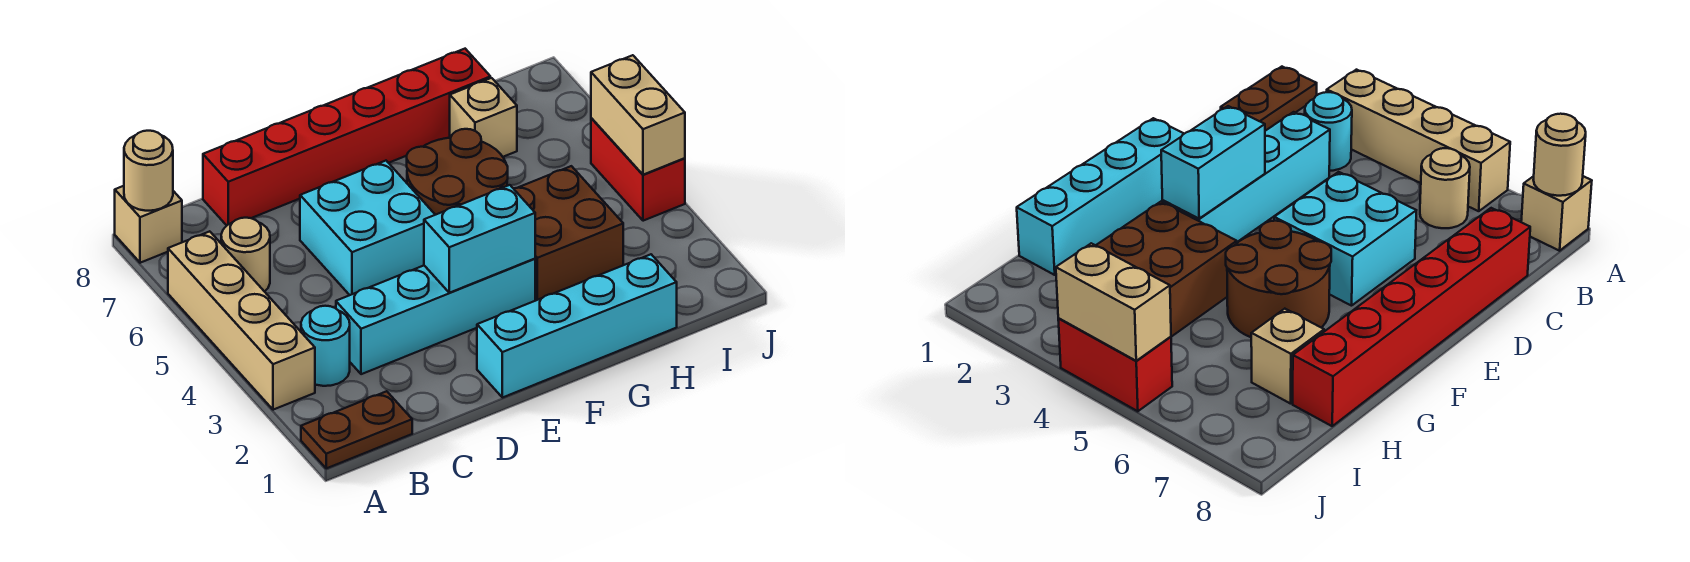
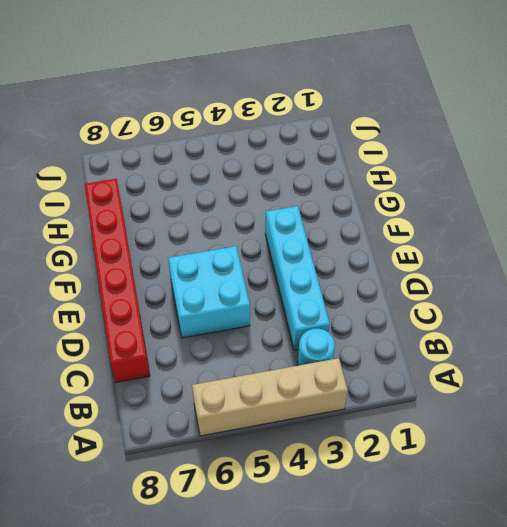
none -> brown plate A1:B1 level 1
none -> tan brick A8 level 1
none -> tan round brick B6 level 1

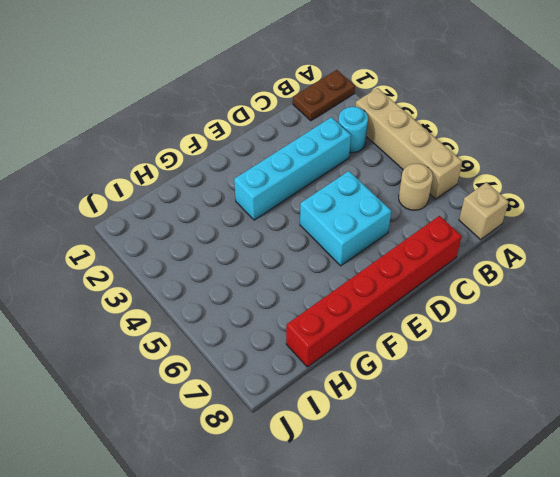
none -> cyan brick E1:H1 level 1
none -> brown round brick F5:G6 level 1
none -> brown brick G3:H4 level 1

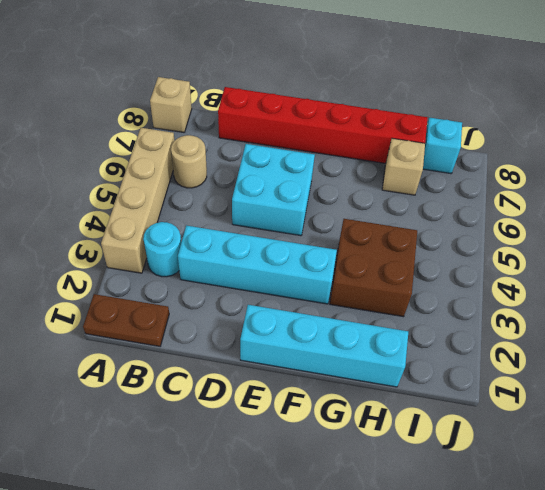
cyan brick I8 level 1 -> none
none -> brown round brick F5:G6 level 1
none -> red brick J4:J5 level 1
none -> tan round brick A8 level 2

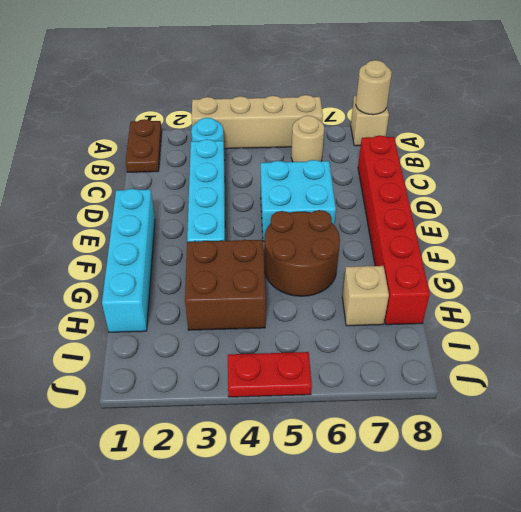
red plate J4:J5 level 1 -> red brick J4:J5 level 1
none -> cyan brick E3:F3 level 2
none -> tan brick J4:J5 level 2

